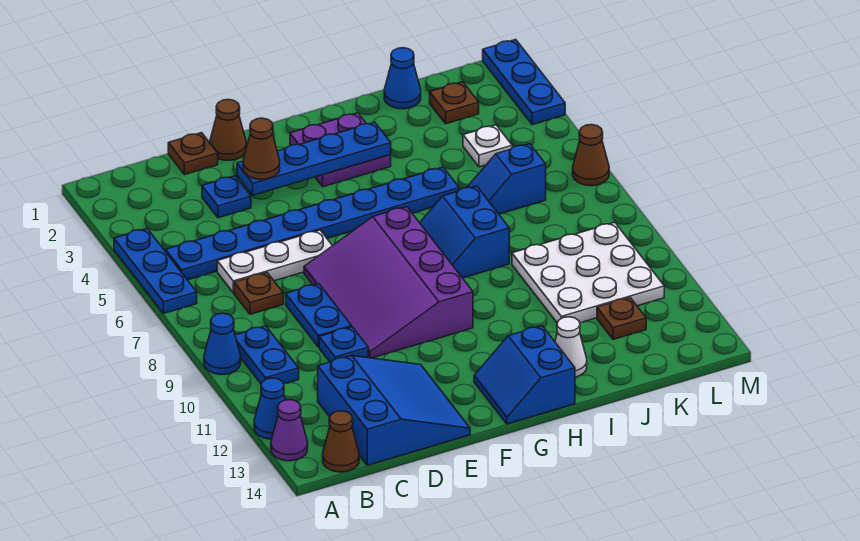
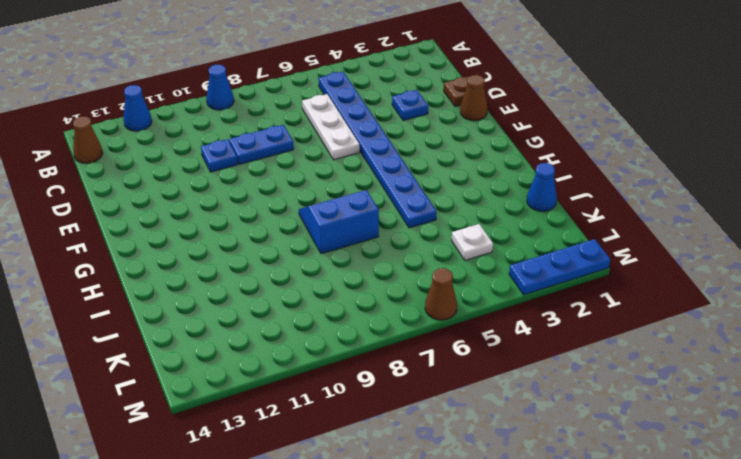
none -> blue plate A4:A6 level 1
none -> purple cone A13 level 1
none -> blue plate B9:B10 level 1
none -> brown plate C7 level 1

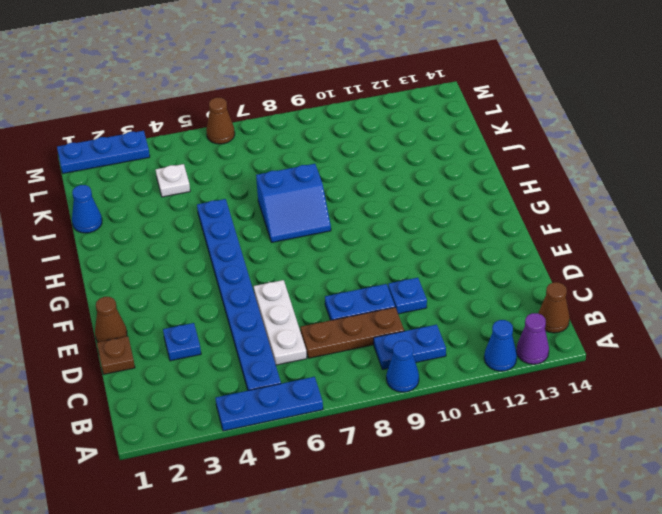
brown plate C7:C9 level 1 -> brown plate C7 level 1
none -> blue slope C12:E14 level 1 top C
none -> purple slope E7:G10 level 1 top G
none -> purple plate G2:H3 level 1
none -> blue slope G13:H14 level 1 top H

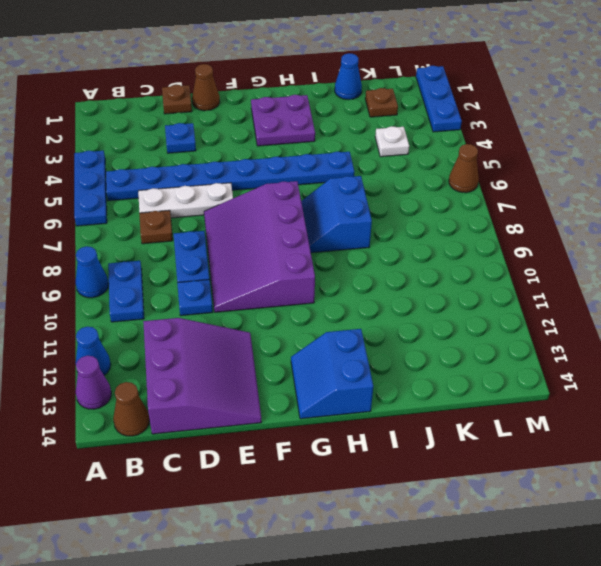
purple slope C12:E14 level 1 top C -> blue slope C12:E14 level 1 top C
none -> white cone I13 level 1
none -> blue slope J6:K6 level 1 top K
none -> white plate J9:L11 level 1
none -> brown plate K12 level 1

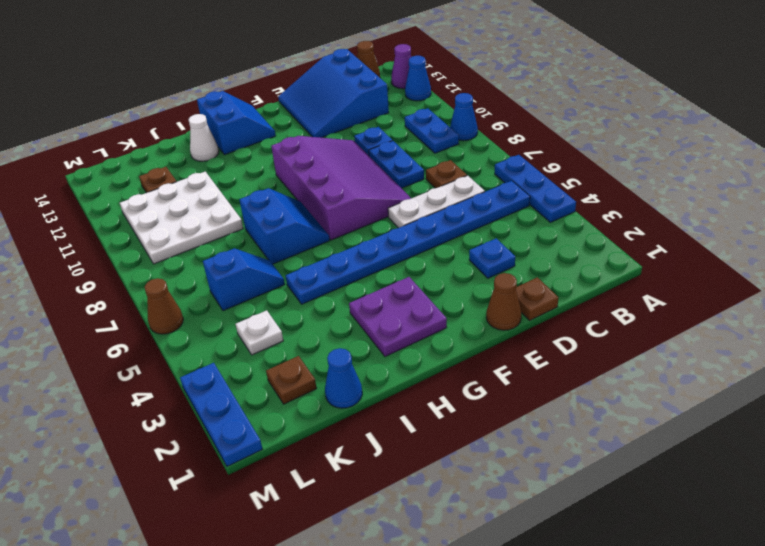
none -> blue plate E3:H3 level 2
none -> brown cone E3 level 3

